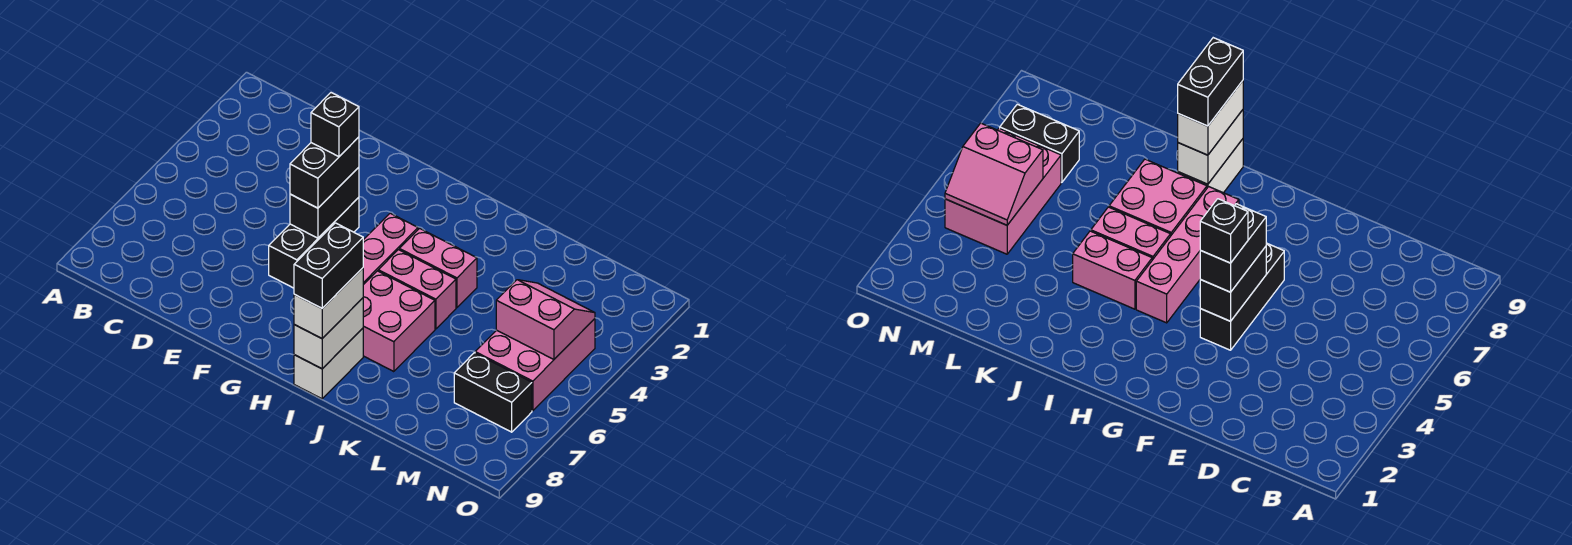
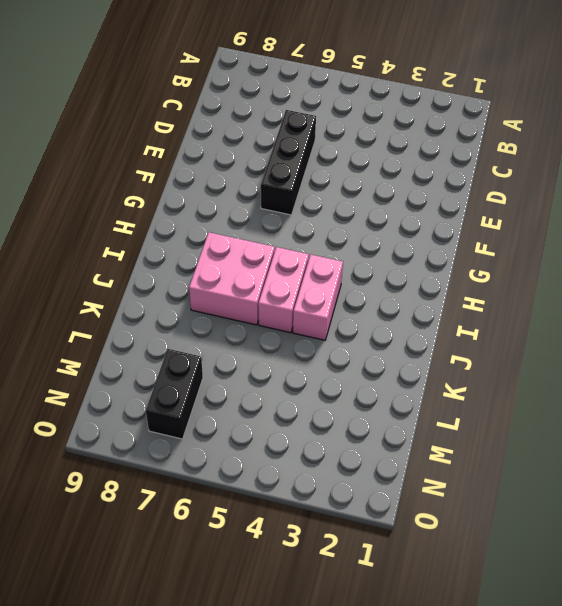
black brick D6:F6 level 1 -> black brick F4:F6 level 1
none -> pink brick H4:H7 level 1
none -> white brick I8:I9 level 1
none -> pink brick M4:N6 level 1

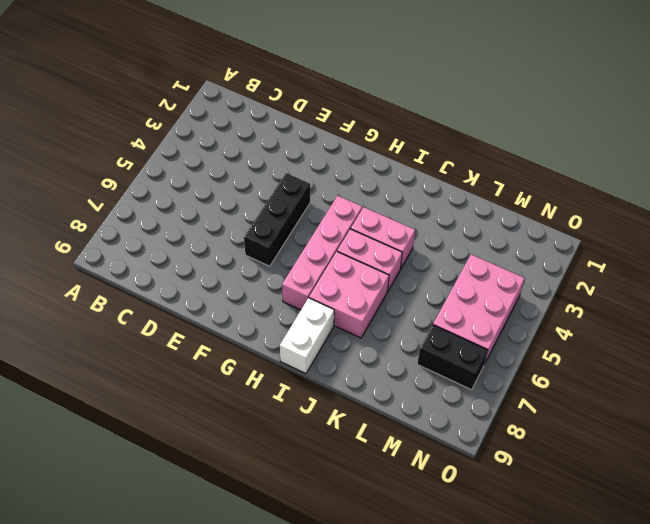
none -> black brick F4:F5 level 2
none -> white brick I8:I9 level 2
none -> pink slope M4:N5 level 2 top 5

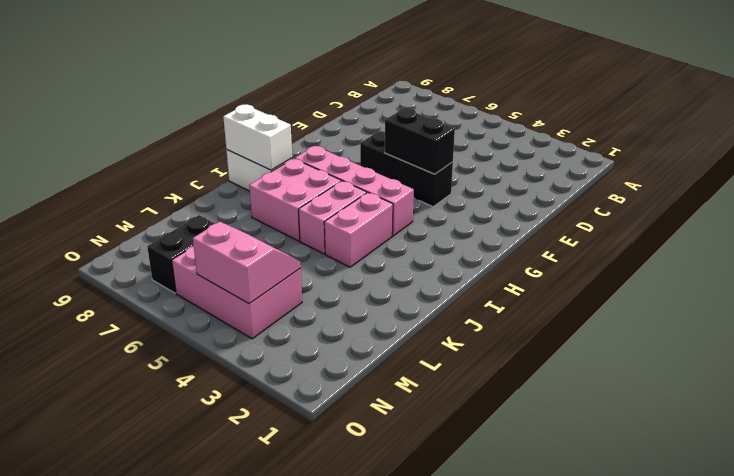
pink slope M4:N5 level 2 top N -> pink slope M4:N5 level 2 top 5
none -> black brick F4:F5 level 3
none -> white brick I8:I9 level 3
none -> black brick F4 level 4

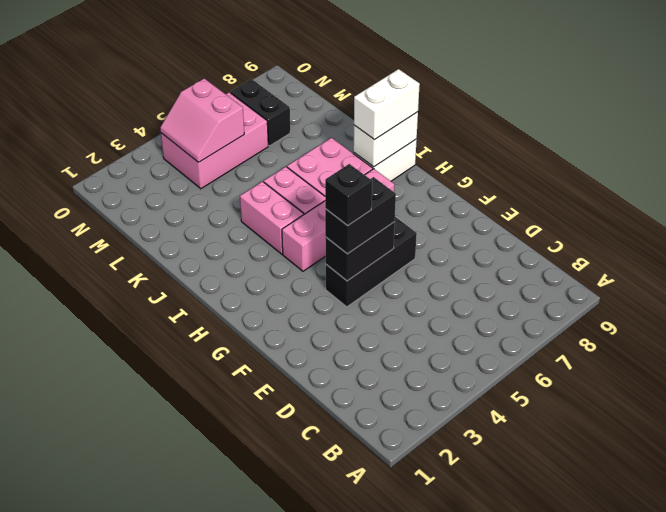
none -> black brick I8:I9 level 4

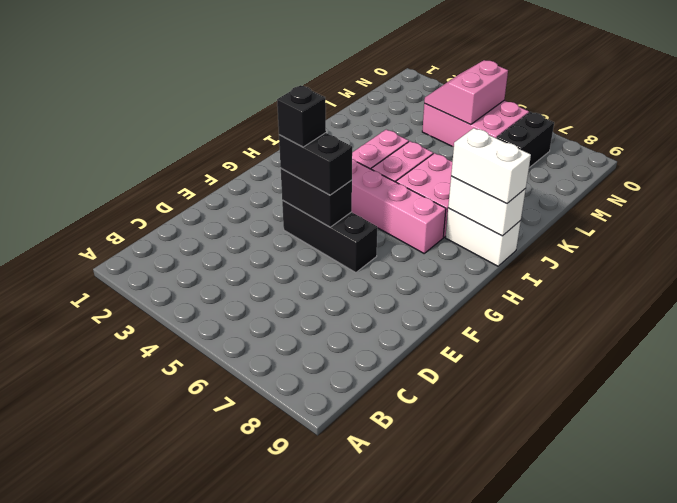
none -> black brick I8:I9 level 4

